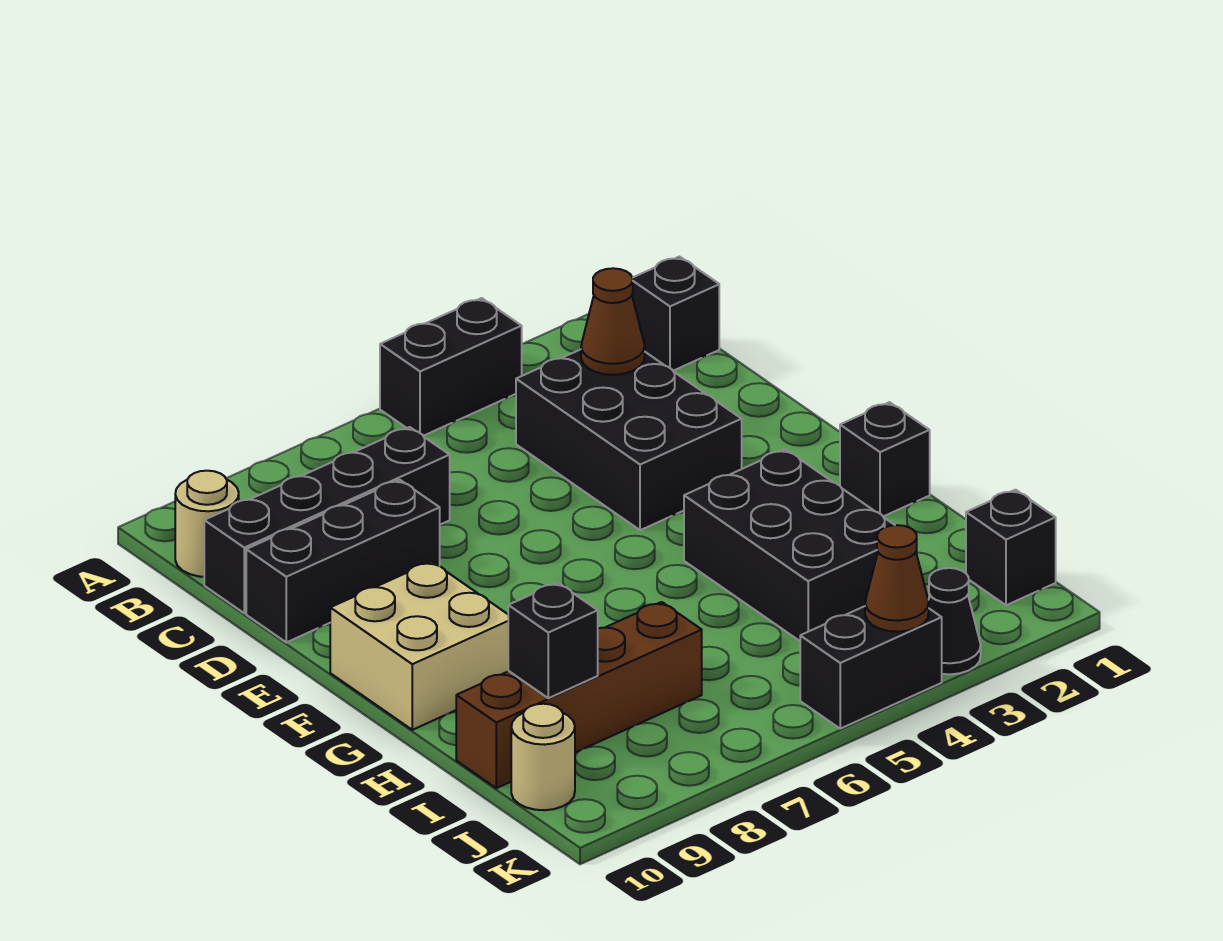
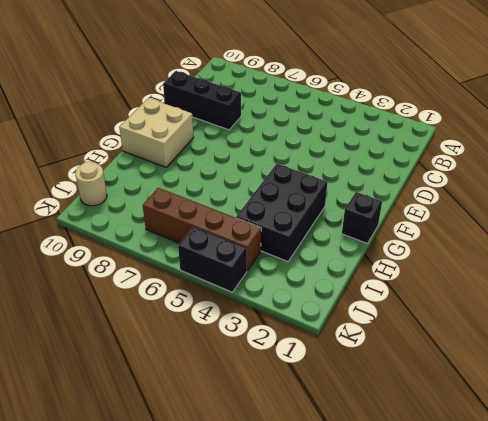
brown brick J4:J7 level 1 -> brown brick I7:I10 level 1
none -> black brick A4:A5 level 1
none -> black brick B1 level 1
none -> tan round brick B10 level 1

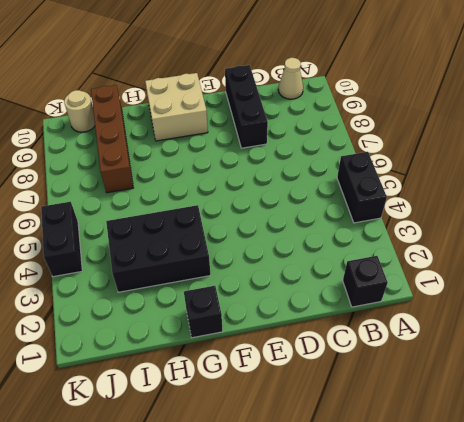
tan cone B10 level 1 -> tan round brick B10 level 1
none -> black brick C3:E4 level 1
none -> black brick C7:C10 level 1
none -> black brick J1 level 1

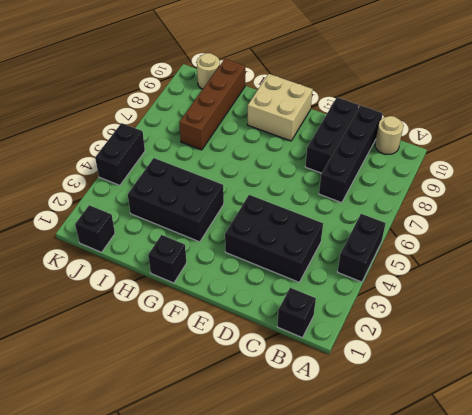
none -> black cone K3 level 1
none -> brown cone C3 level 2
none -> black brick I9 level 2

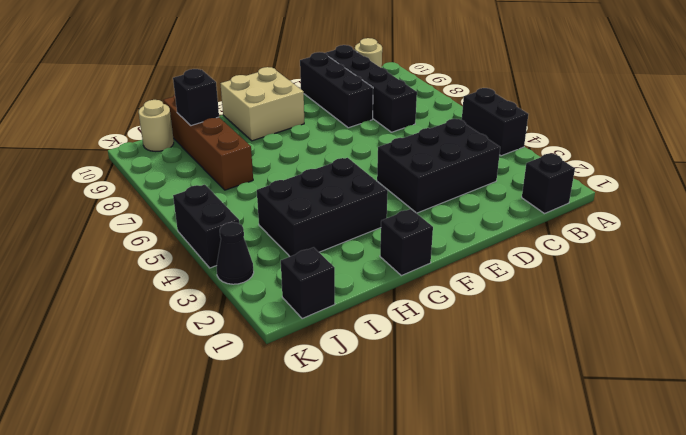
none -> brown cone C3 level 2
none -> brown cone K4 level 2

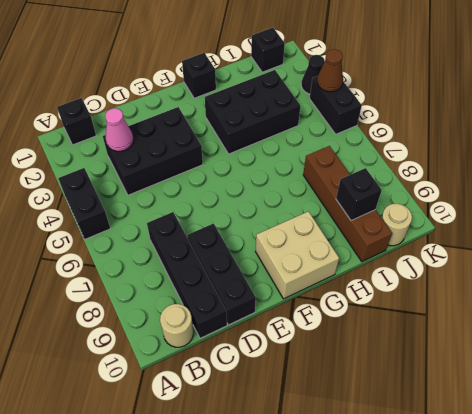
pink cone C3 level 2 -> brown cone C3 level 2

